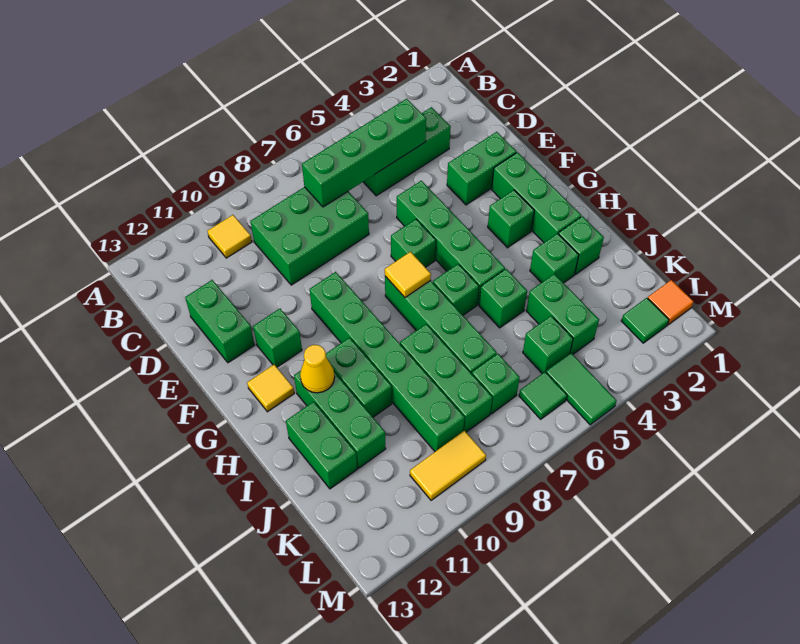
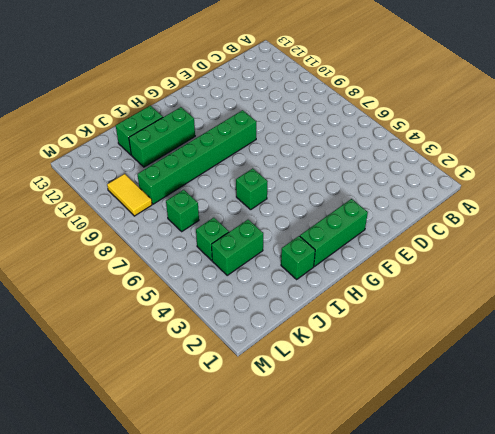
none -> yellow tile B10 level 1
none -> green brick C3:C5 level 1
none -> green brick C7:D9 level 1
none -> green brick D12:E12 level 1

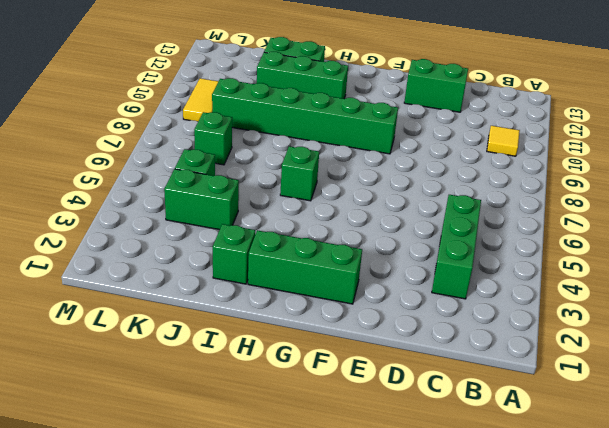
none -> green brick C7:D9 level 1
none -> green brick E2:E3 level 1
none -> green brick E5:H5 level 1
none -> green brick F6 level 1

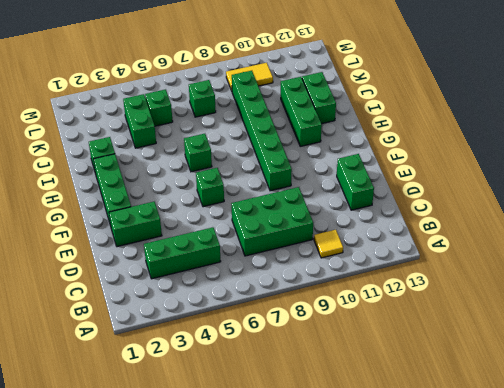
none -> green brick E5:H5 level 1
none -> green brick F11 level 1
none -> green brick G3 level 1
none -> green brick G7:J7 level 1

